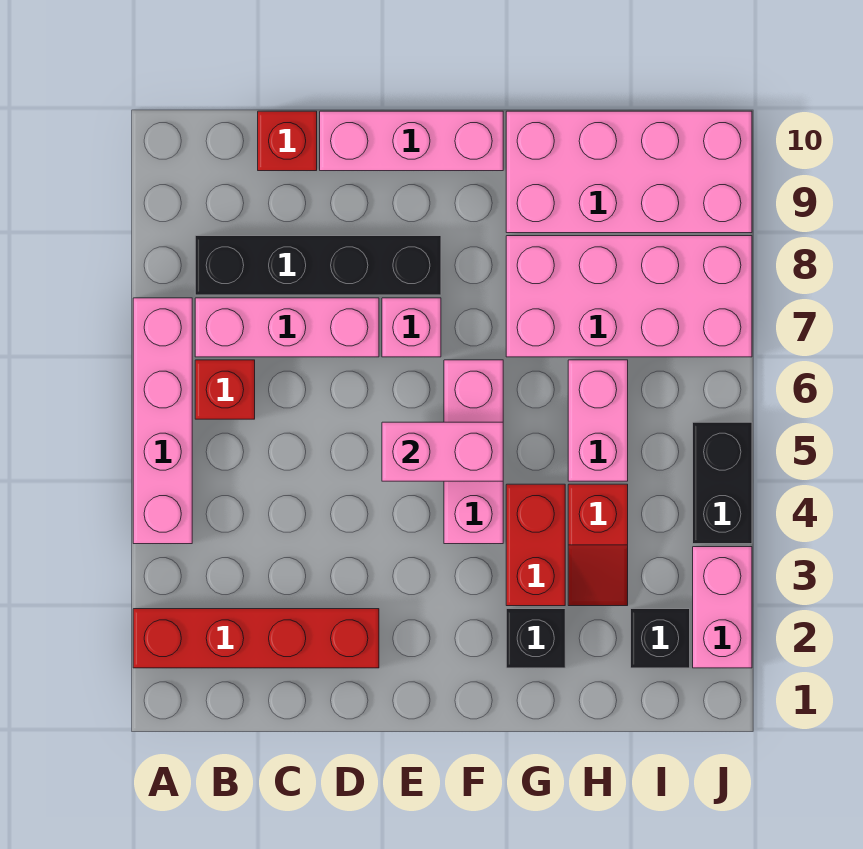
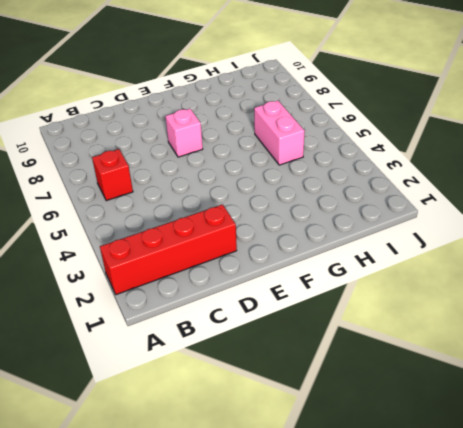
none -> pink brick A4:A7 level 1
none -> pink brick B7:D7 level 1
none -> black brick B8:E8 level 1

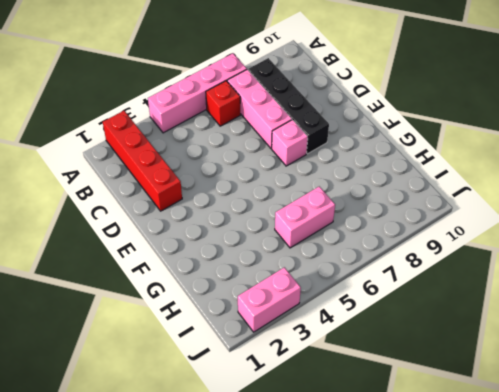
none -> red brick C10 level 1
none -> pink brick D10:F10 level 1
none -> pink brick F4:F6 level 1

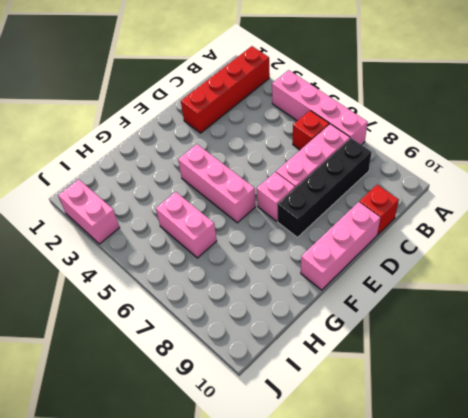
none -> black brick G2 level 1
none -> red brick G3:G4 level 1
none -> pink brick G7:J8 level 1

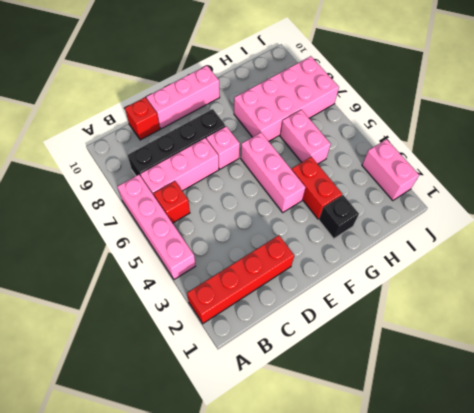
none -> pink brick G9:J10 level 1
none -> red slope H3:H4 level 1 top 4
none -> black brick I2 level 1

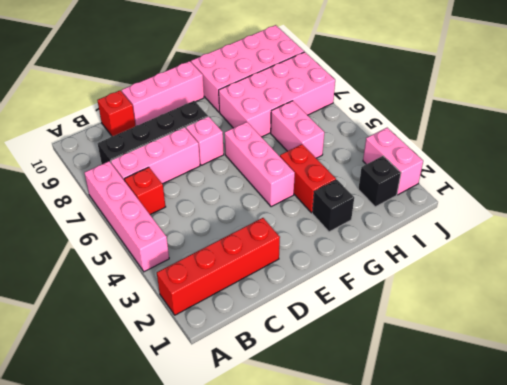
none -> red slope H3:H4 level 1 top 4
none -> black brick J4:J5 level 1
none -> pink brick E5:F5 level 2

